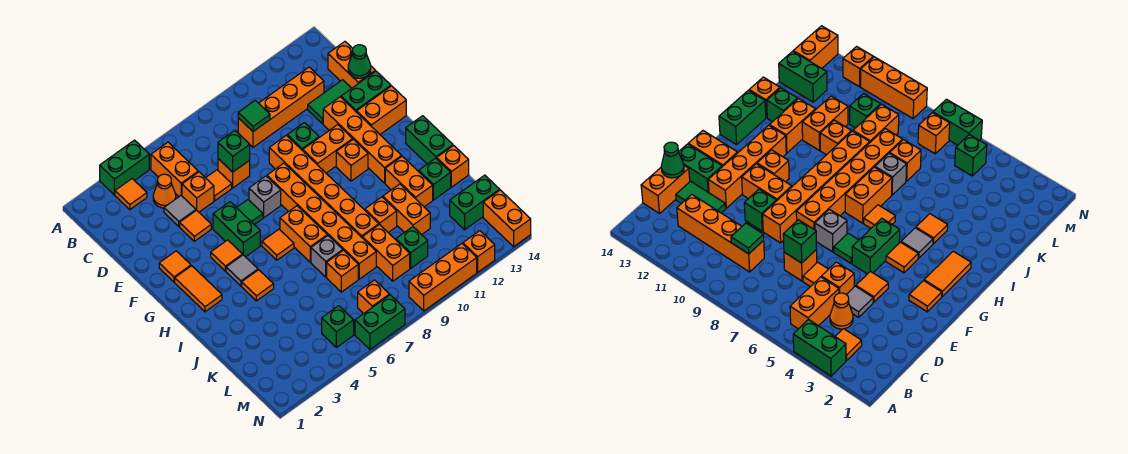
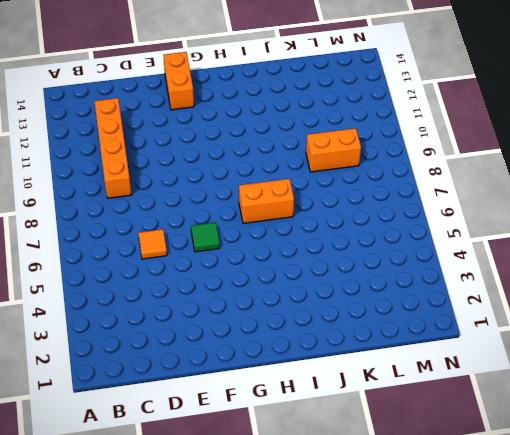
none -> green brick A3:A4 level 1
none -> orange tile B3 level 1
none -> orange brick B5:C5 level 1
none -> orange cone C4 level 1

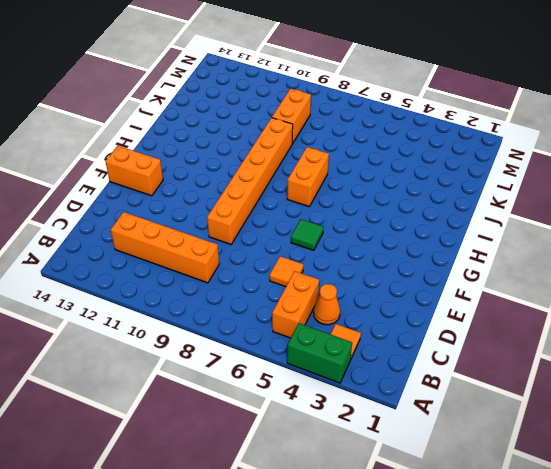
none -> orange brick C14:D14 level 1
none -> grey tile D4 level 1
none -> orange brick D5 level 1
none -> orange brick D7 level 1

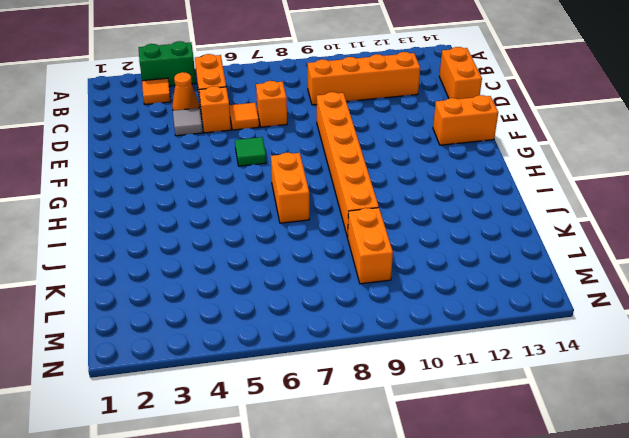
none -> green tile D12:D13 level 1
none -> orange tile E4 level 1
none -> green brick E10 level 1
none -> orange brick E12:H12 level 1

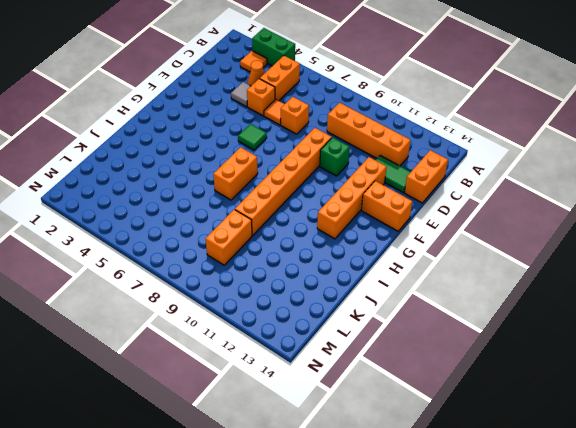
none -> orange tile E4 level 1
none -> green brick E13:E14 level 1
none -> orange tile F2 level 1
none -> green brick F5:G5 level 1

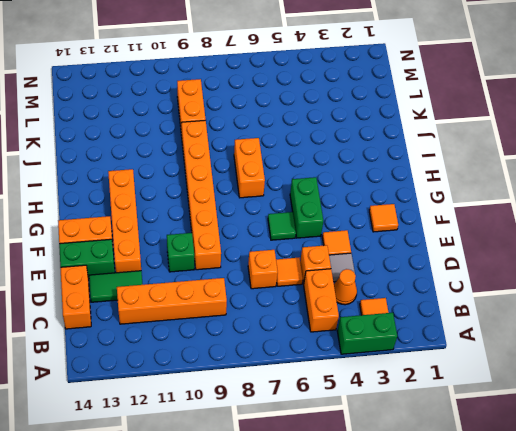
none -> grey brick F7 level 1
none -> orange brick F8:K8 level 1
none -> orange brick F10:F11 level 1
none -> orange tile G2:H2 level 1

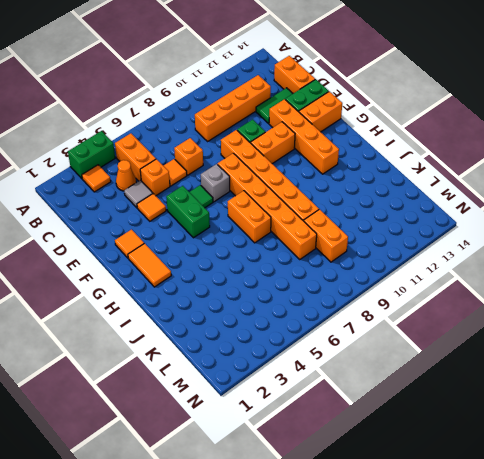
none -> orange tile G4 level 1
none -> orange brick G11 level 1
none -> grey tile H4 level 1
none -> orange tile H6 level 1

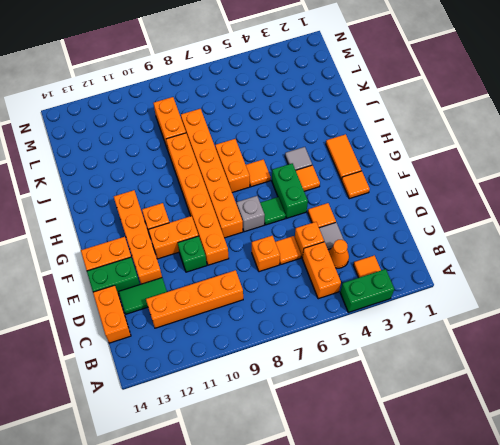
none -> green brick H14:I14 level 1
none -> orange tile I4 level 1
none -> orange brick I12:J12 level 1
none -> grey brick J7 level 1

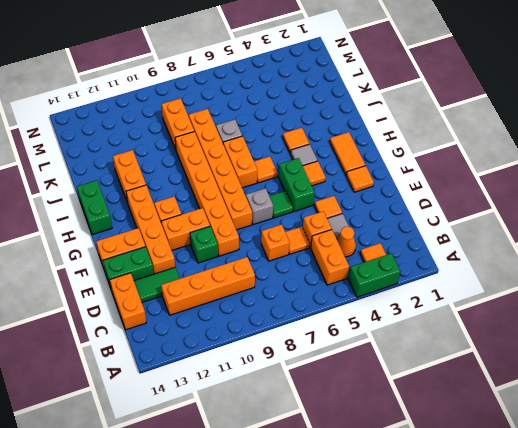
none -> orange brick J10 level 1
none -> orange brick J11:K11 level 1
none -> green brick J13 level 1
none -> orange brick J14 level 1

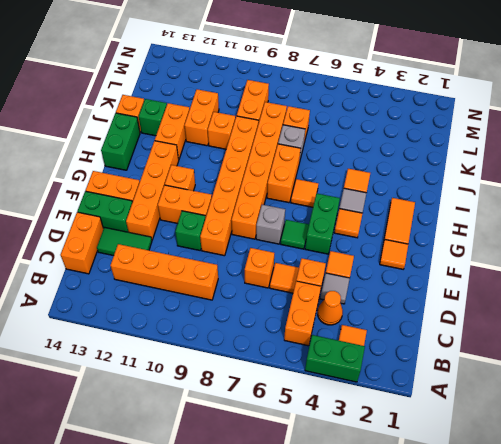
none -> green brick L10 level 1
none -> green brick L13:L14 level 1
none -> green brick M5 level 1
none -> orange brick M7 level 1

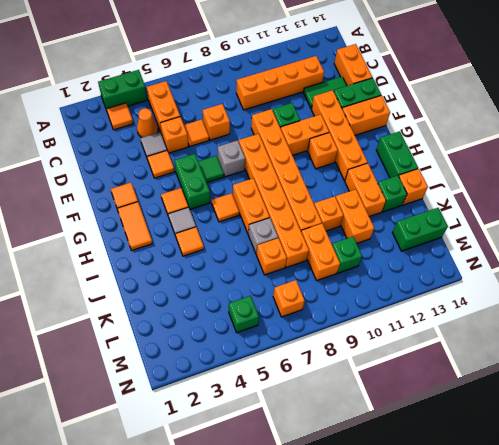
none -> orange brick M14:N14 level 1
none -> green brick N6:N7 level 1
none -> orange brick N9:N11 level 1
none -> orange brick N12 level 1

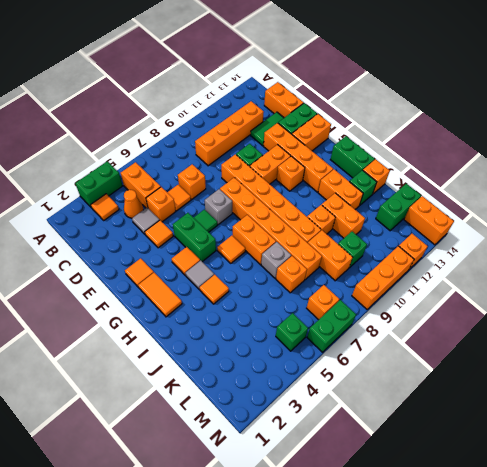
none -> green tile C9 level 2
none -> green brick D7 level 2
none -> green cone D14 level 2

